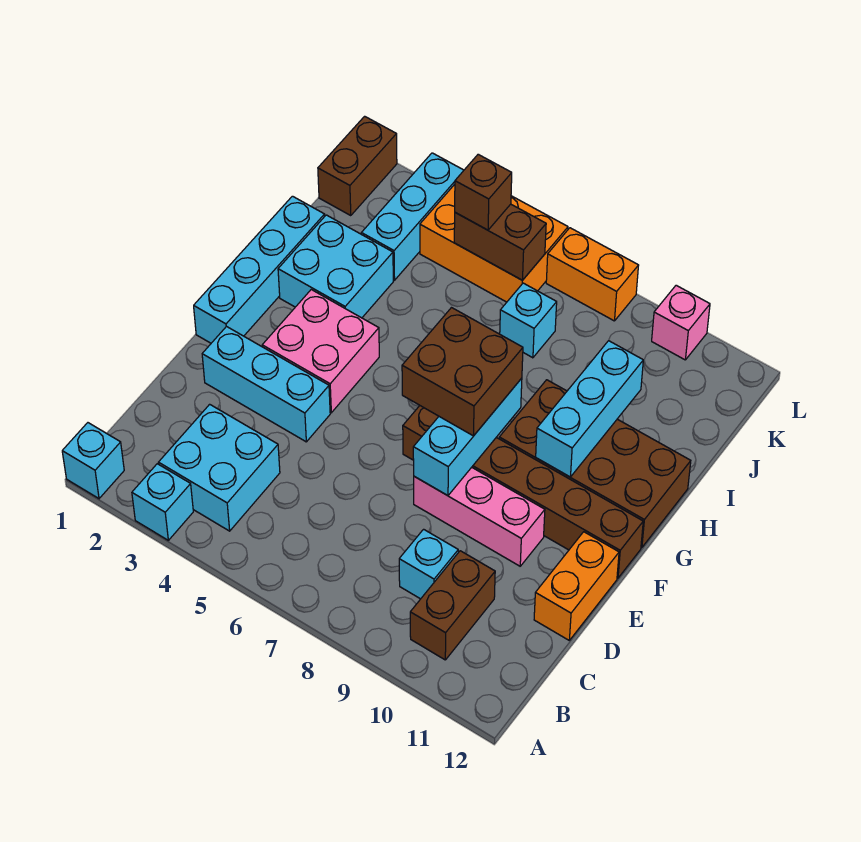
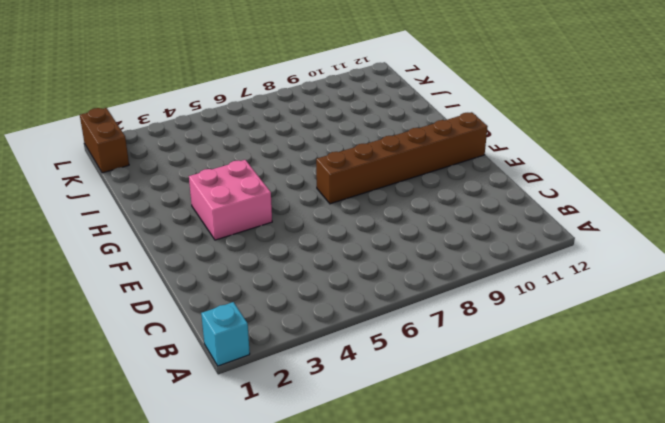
none -> cyan brick A3 level 1
none -> cyan brick B3:C4 level 1
none -> brown brick B10:C10 level 1

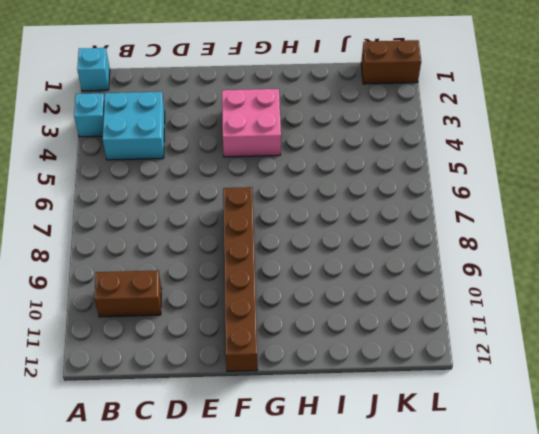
none -> cyan brick C9 level 1
none -> orange brick D12:E12 level 1
none -> cyan brick E2:E4 level 1

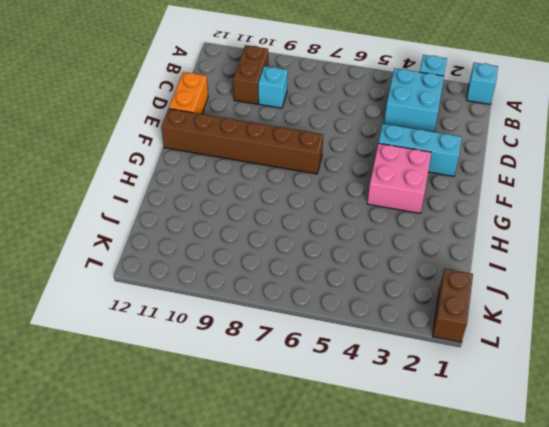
none -> pink brick E8:E10 level 1
none -> cyan brick F1:I1 level 1
none -> brown brick G9:H12 level 1

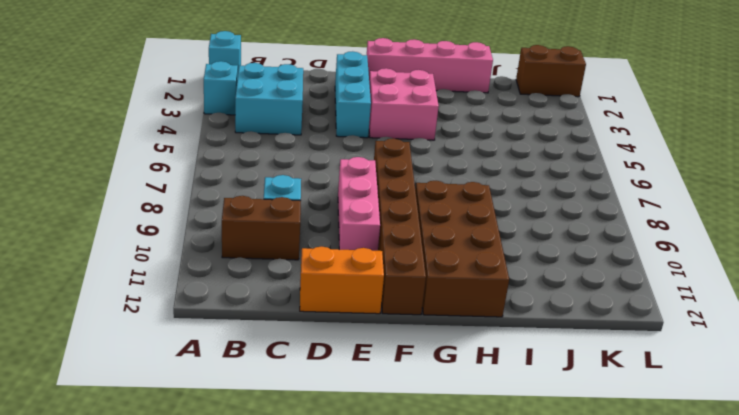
pink brick F1:I1 level 1 -> cyan brick F1:I1 level 1
none -> cyan brick H2:I3 level 1
none -> cyan brick J3:L3 level 1
none -> cyan brick J7 level 1

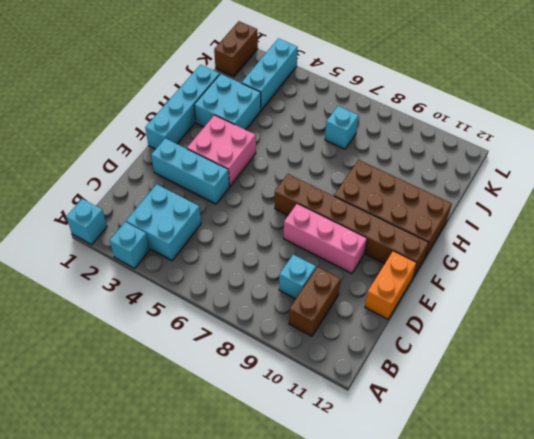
none -> orange brick K4:L6 level 1
none -> orange brick L7:L8 level 1
none -> pink brick L10 level 1

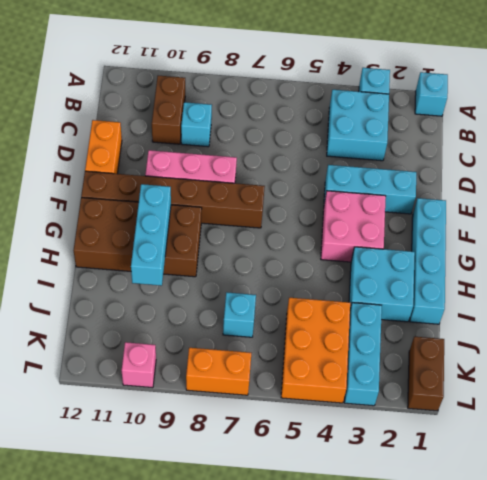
orange brick J4:L5 level 1 -> orange brick K4:L6 level 1
none -> cyan brick E8:G8 level 2
none -> brown brick K5:K6 level 2
none -> brown brick F7:G8 level 3

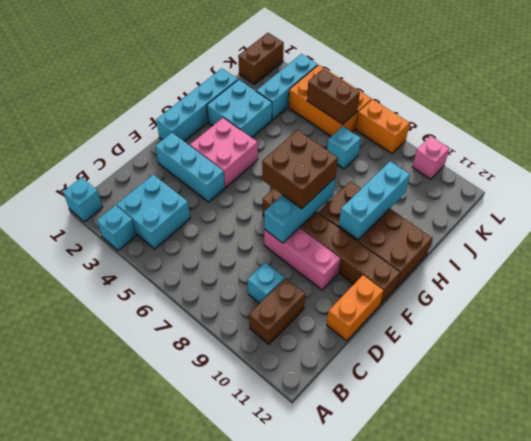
none -> brown brick K5 level 3

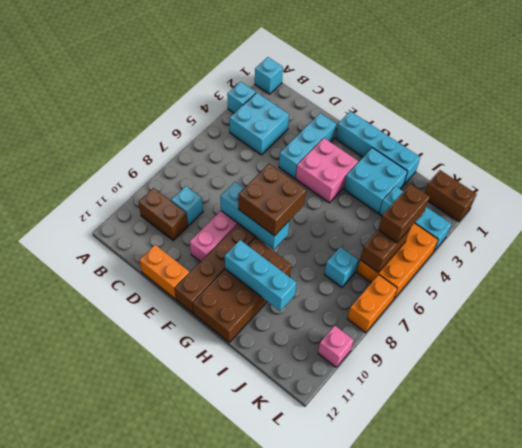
brown brick K4:K5 level 3 -> brown brick K5 level 3

